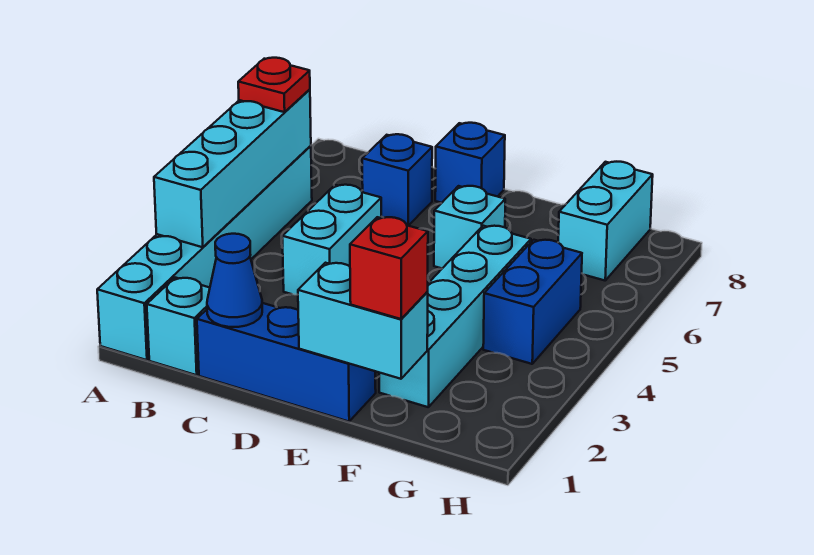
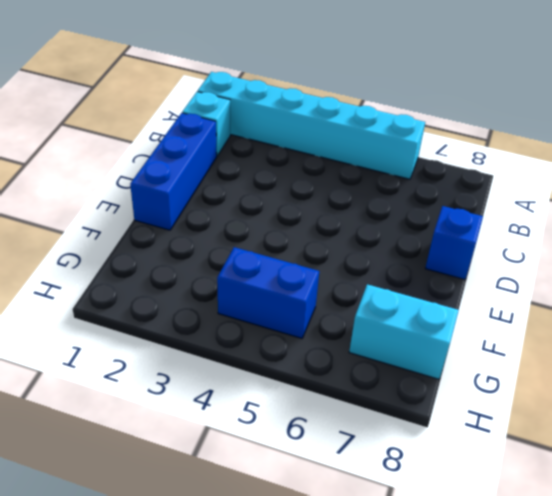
none -> cyan brick C4:C5 level 1
none -> blue brick C7 level 1
none -> cyan brick E6 level 1

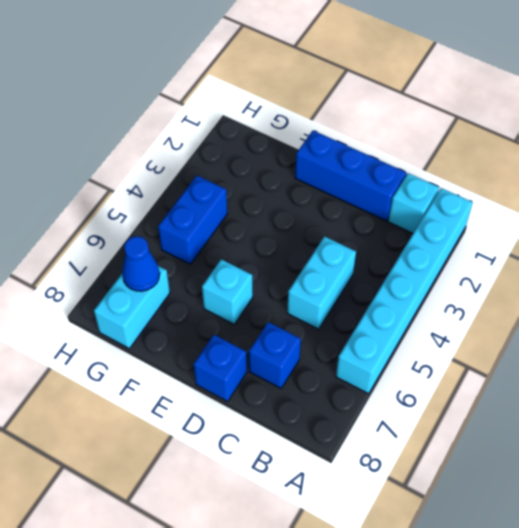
blue cone G7 level 2 -> blue cone C1 level 2
none -> cyan brick F2:F5 level 1
none -> cyan brick A3:A6 level 2
none -> cyan brick E1:F1 level 2

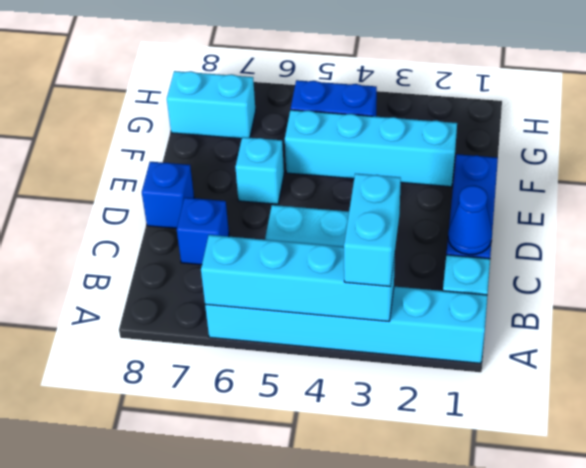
cyan brick A3:B3 level 3 -> cyan brick E1:F1 level 2
none -> red plate A6 level 3
none -> red brick F1 level 3

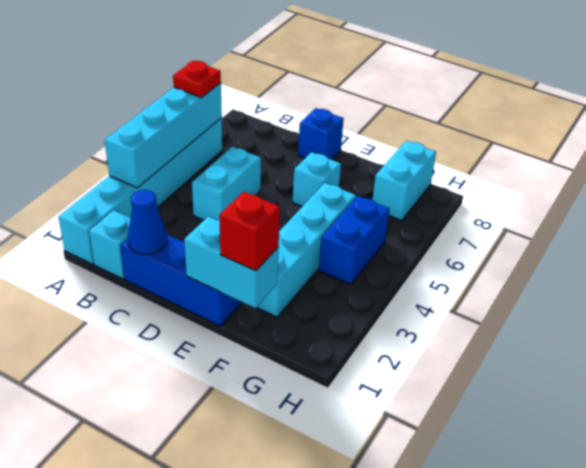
none -> blue brick C7 level 1

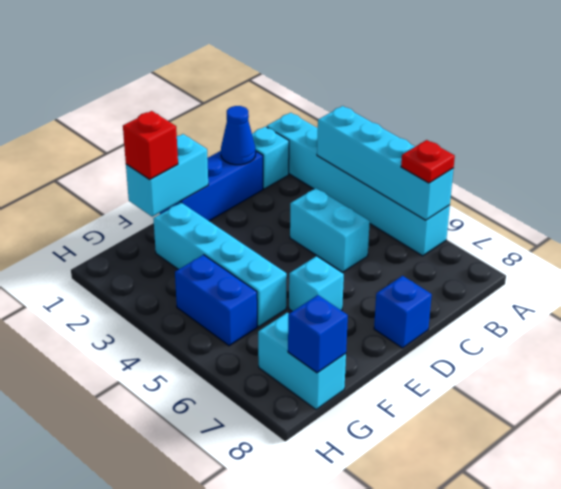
blue brick G8 level 2 -> blue brick C7 level 1

